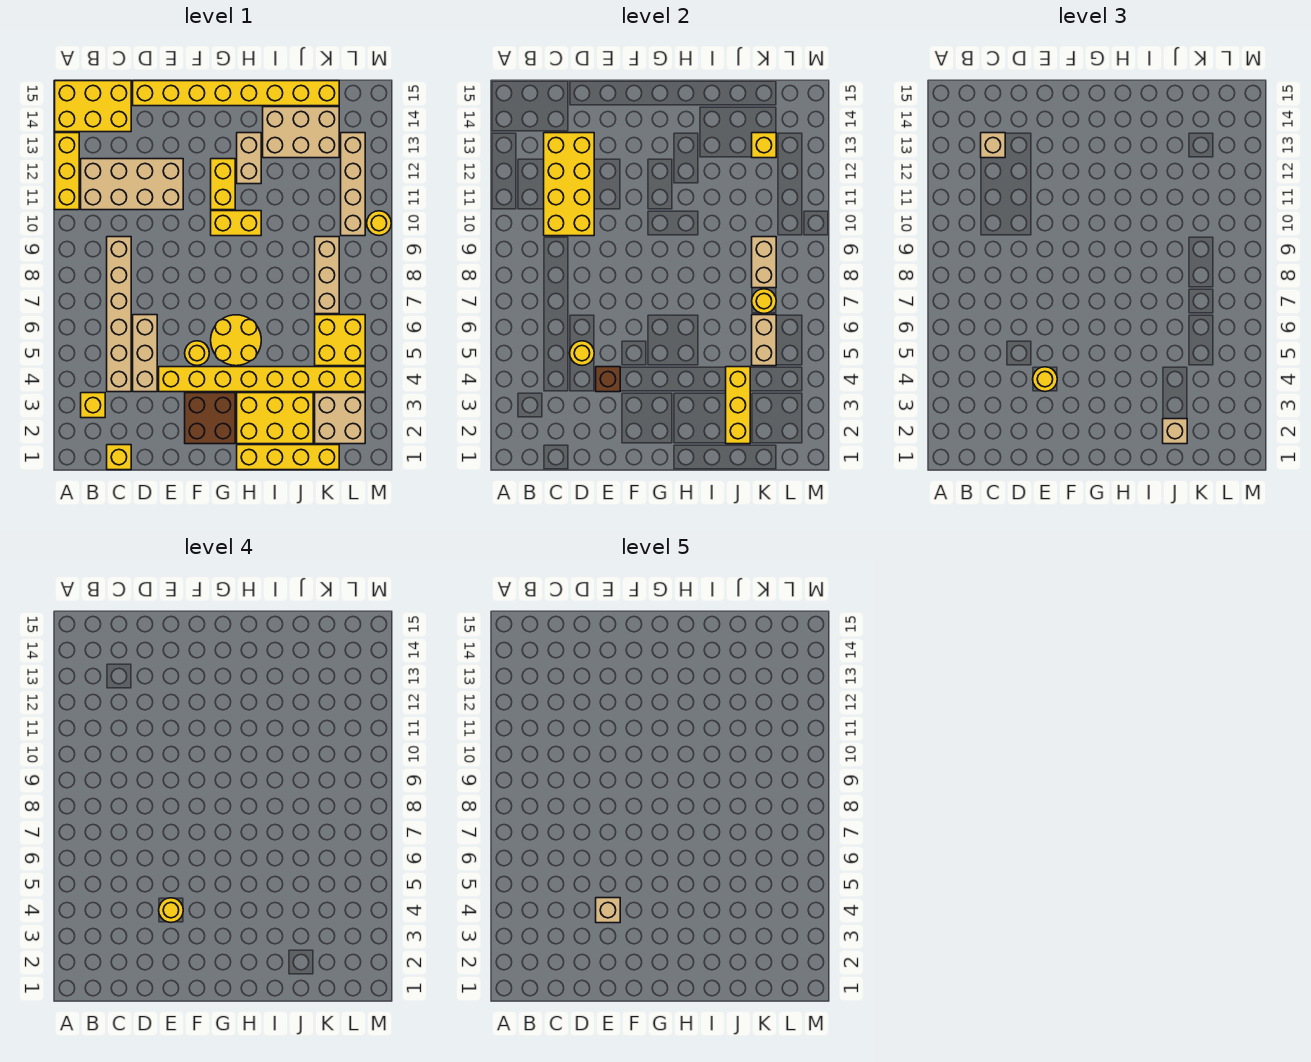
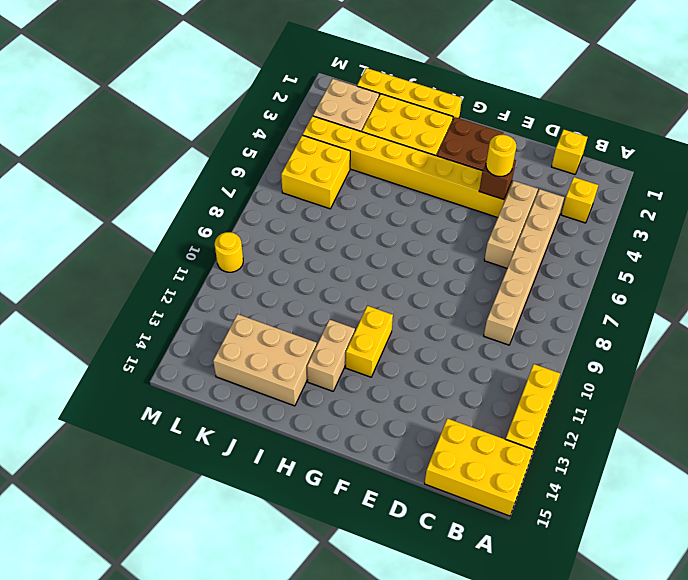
none -> tan brick B11:E12 level 1
none -> yellow brick D15:K15 level 1
none -> yellow round brick F5 level 1
none -> yellow round brick G5:H6 level 1

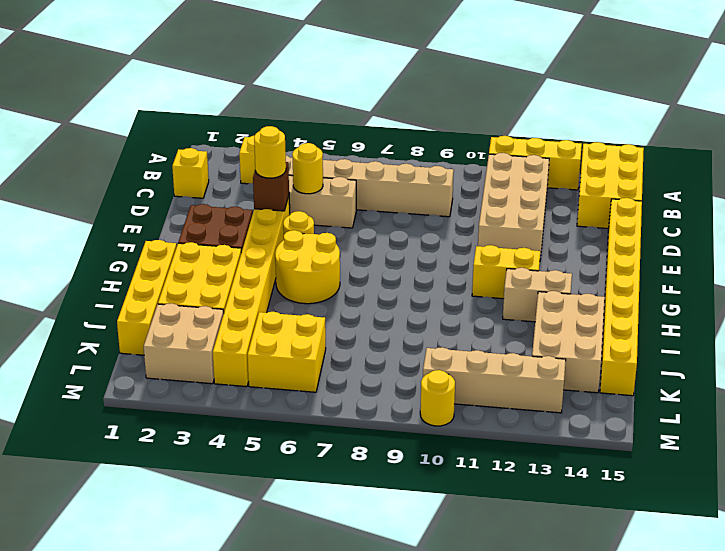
none -> yellow brick G10:H10 level 1
none -> tan brick K7:K9 level 1
none -> yellow brick C10:D13 level 2
none -> yellow brick J2:J4 level 2

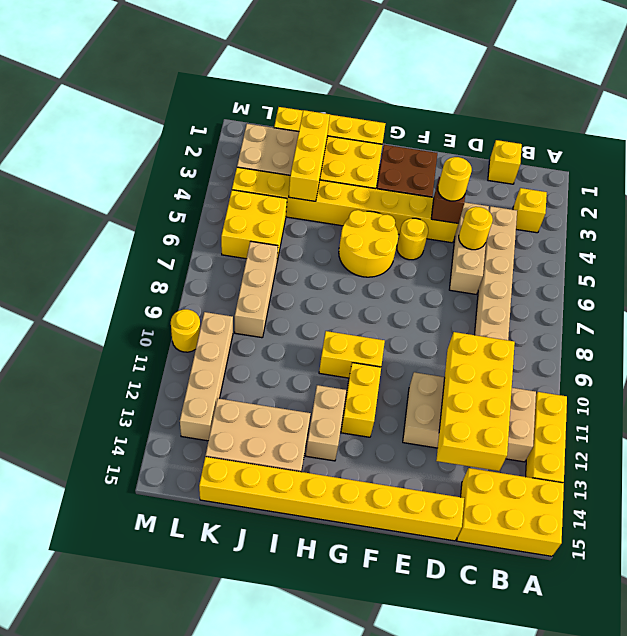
none -> tan brick K5:K6 level 2
none -> yellow round brick K7 level 2
none -> tan brick K8:K9 level 2
none -> yellow brick K13 level 2

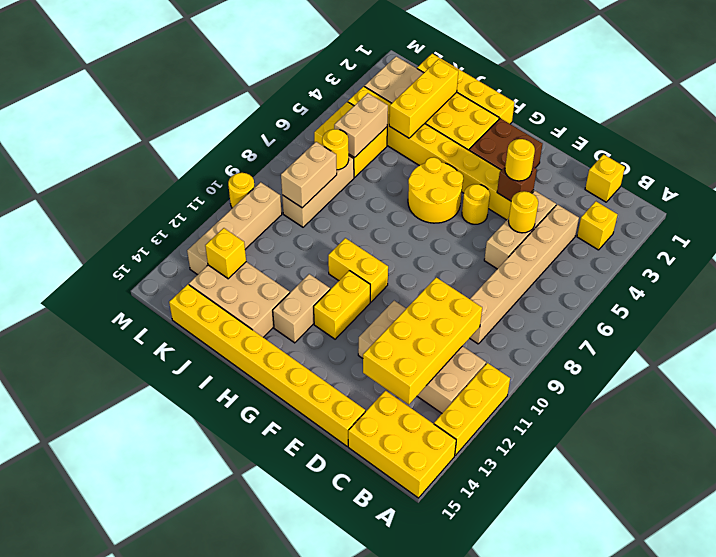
none -> tan brick C13 level 3
none -> tan brick J2 level 3
none -> yellow round brick E4 level 4
none -> tan brick E4 level 5

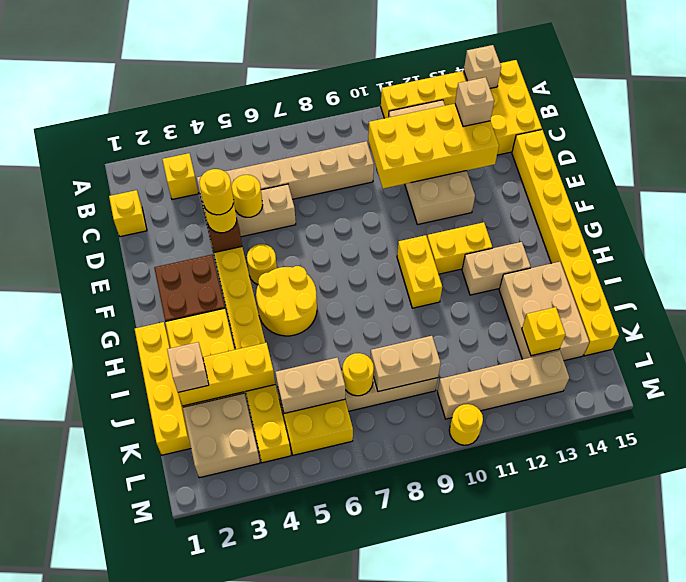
tan brick A14 level 2 -> tan brick E4 level 5

